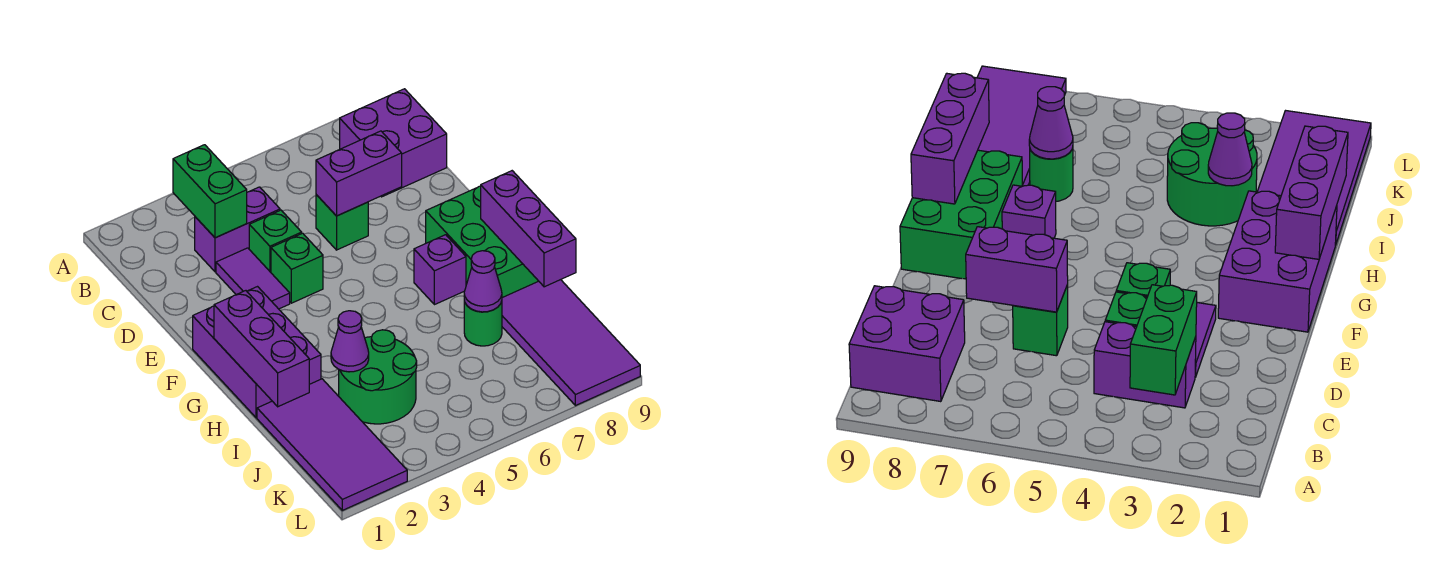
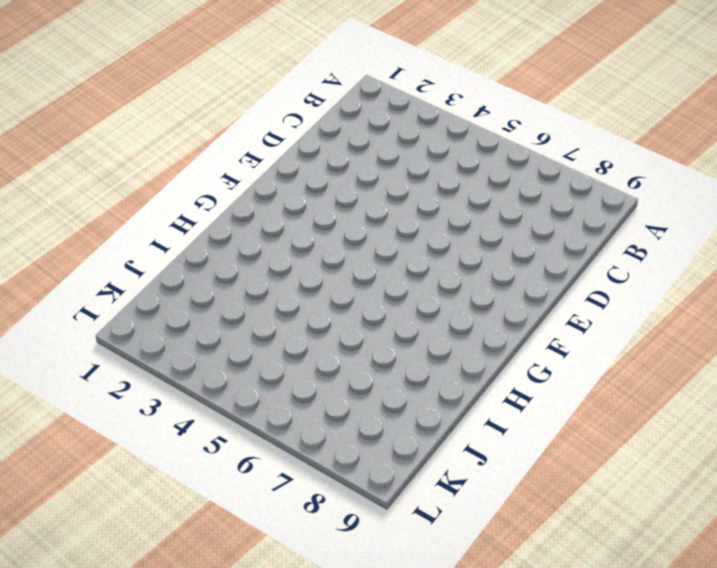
none -> purple brick B8:C9 level 1
none -> purple brick C3:C4 level 1
none -> purple tile D3:E3 level 1

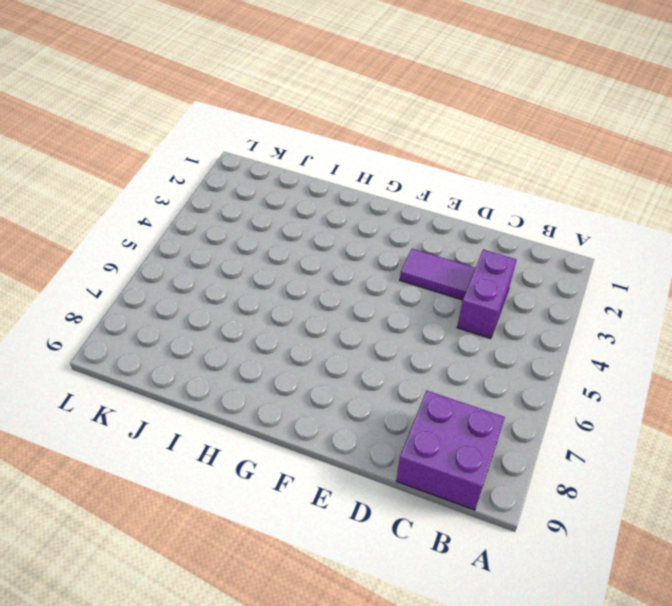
none -> green brick D4 level 1
none -> green brick D6 level 1
none -> green brick E4 level 1

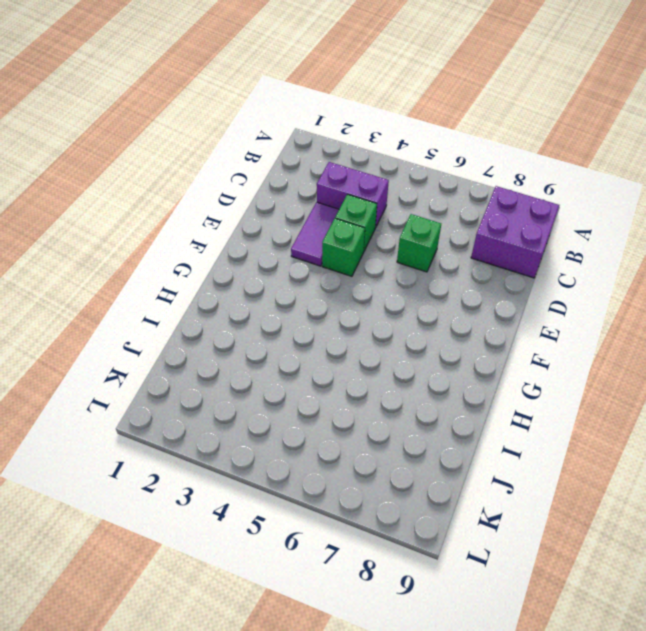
none -> purple brick F1:H2 level 1
none -> green brick F8:H9 level 1
none -> purple brick G7 level 1

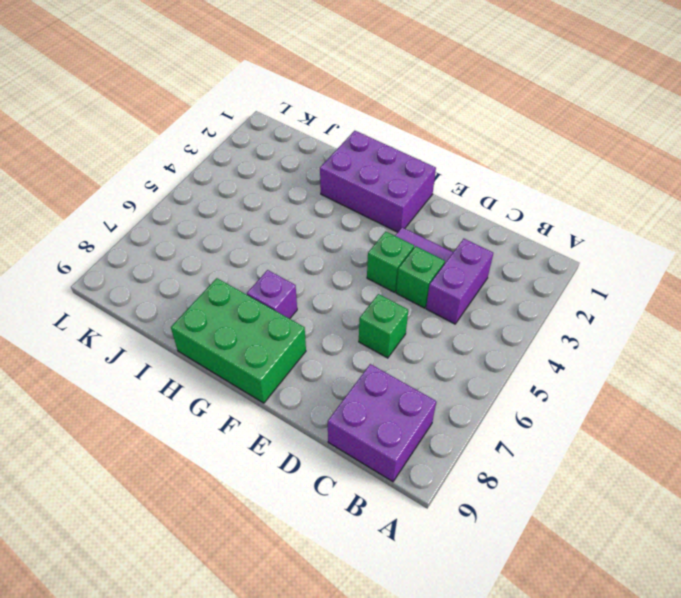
none -> purple tile I1:L2 level 1
none -> green round brick I3:J4 level 1
none -> green round brick I7 level 1

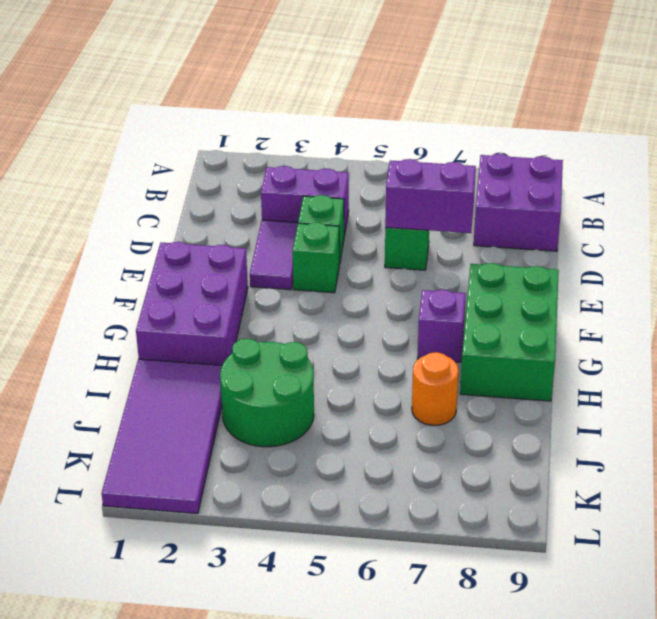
orange round brick I7 level 1 -> green round brick I7 level 1
none -> purple tile I8:L9 level 1
none -> green brick B3:C3 level 2
none -> purple brick G1:I1 level 2

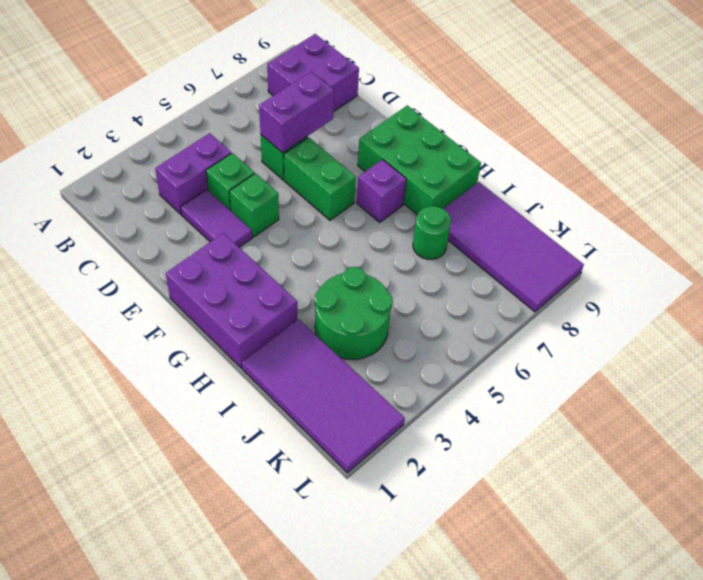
green brick E6:F6 level 1 -> green brick B3:C3 level 2
none -> purple brick G1:I1 level 2
none -> purple brick G9:I9 level 2
none -> purple cone I3 level 2

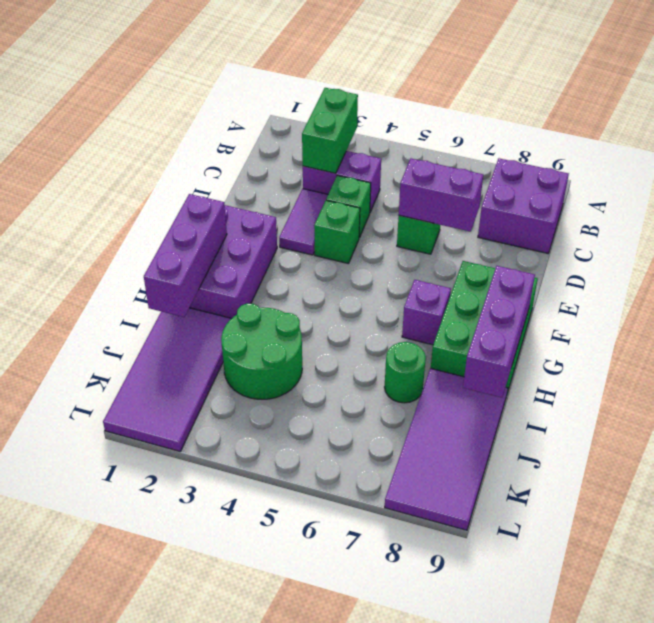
none -> purple cone I3 level 2
none -> purple cone I7 level 2

